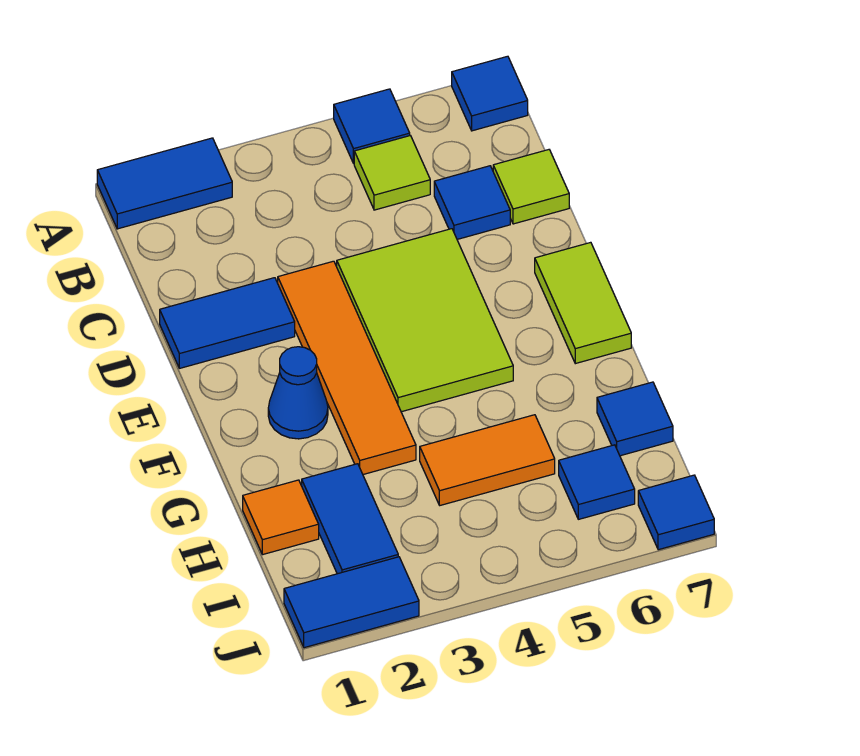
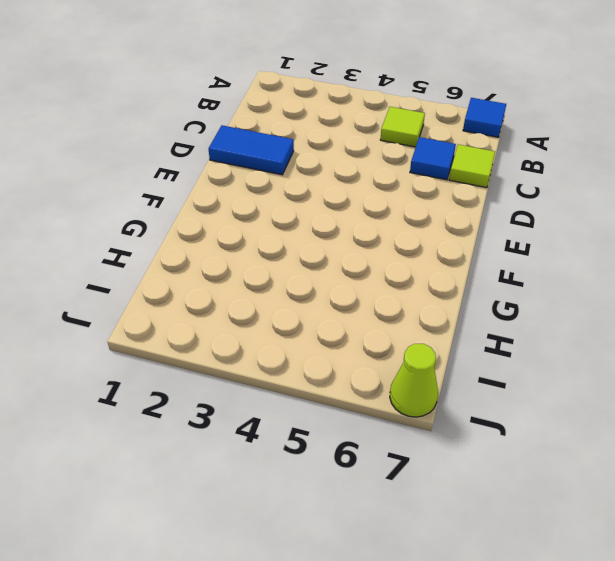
lime cone J7 level 1 -> blue tile J7 level 1
none -> blue tile A1:A2 level 1
none -> blue tile A5 level 1
none -> orange tile D3:G3 level 1

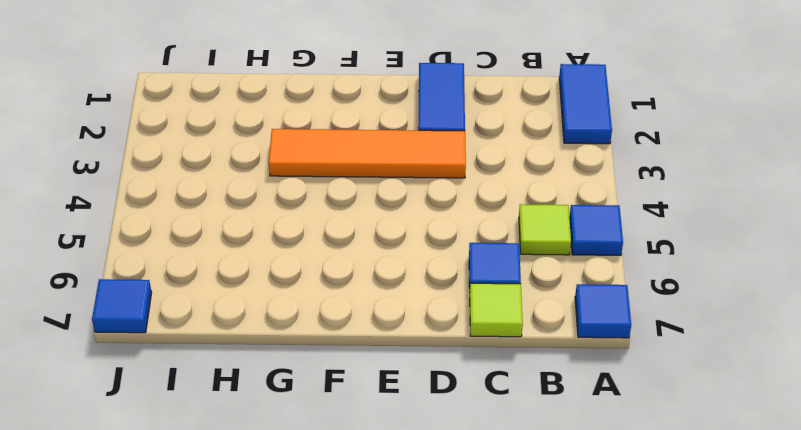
none -> lime tile D4:F5 level 1
none -> lime tile E7:F7 level 1
none -> blue cone F2 level 1

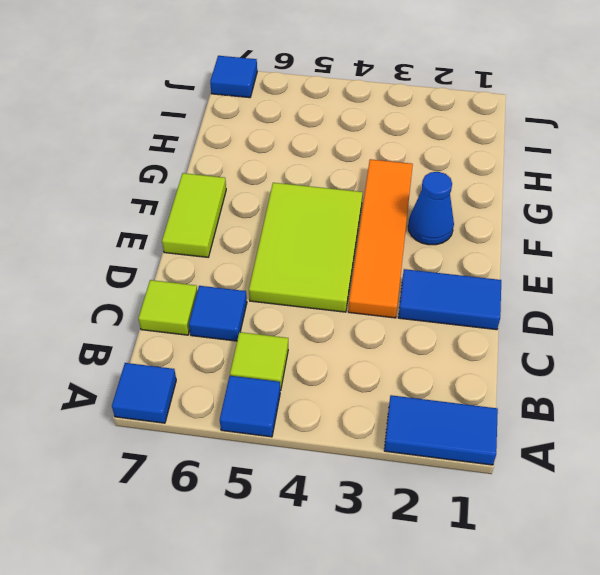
none -> orange tile H1 level 1
none -> blue tile H2:I2 level 1
none -> orange tile H4:H5 level 1

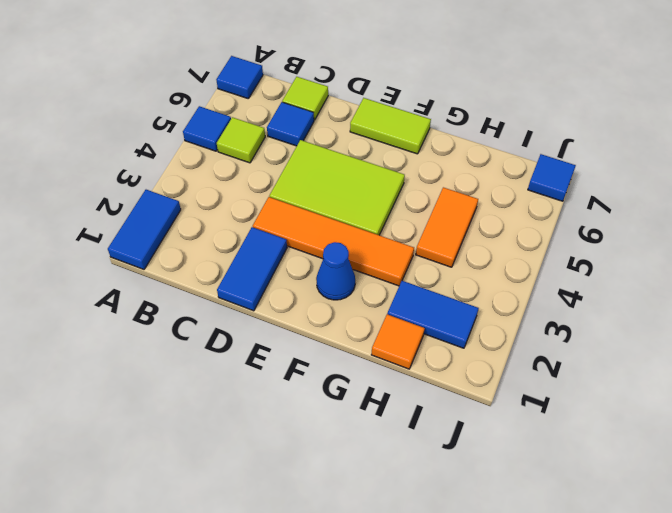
none -> blue tile H7 level 1
none -> blue tile I6 level 1
none -> blue tile J1:J2 level 1

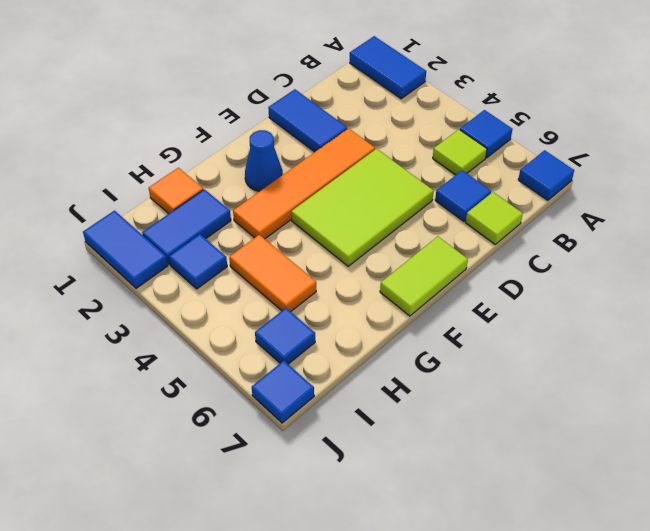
blue tile I3 level 1 -> blue tile H7 level 1

